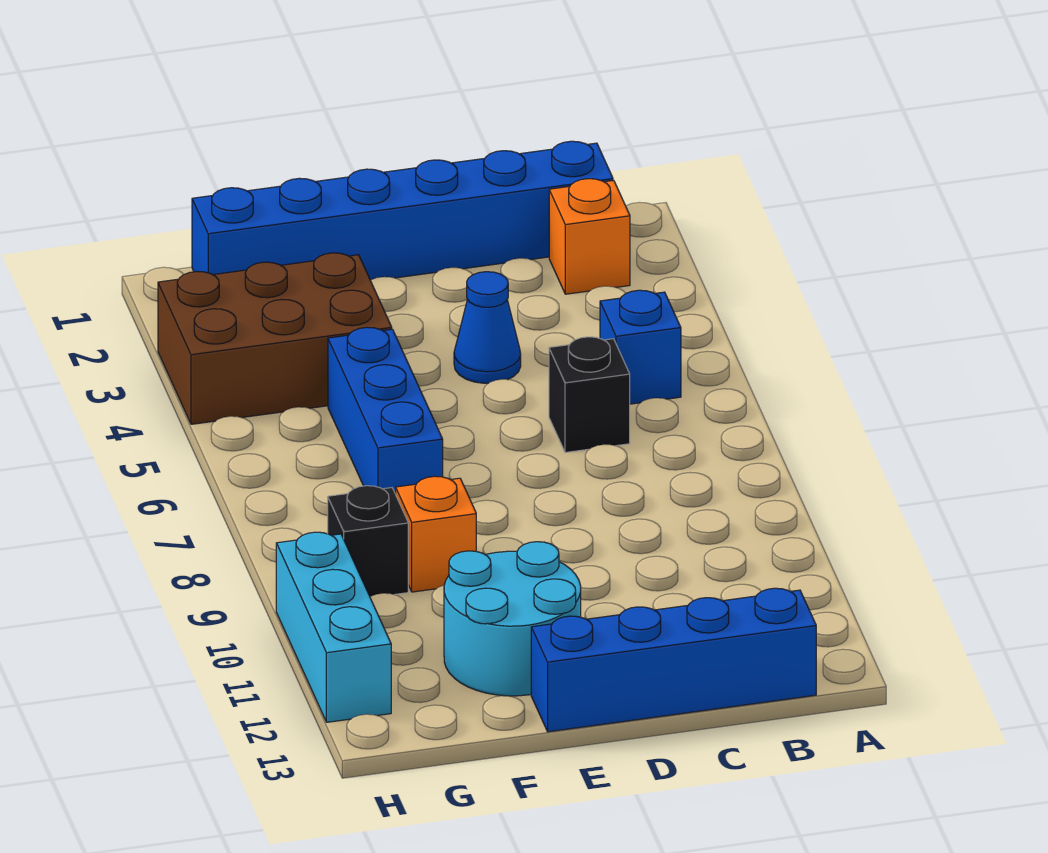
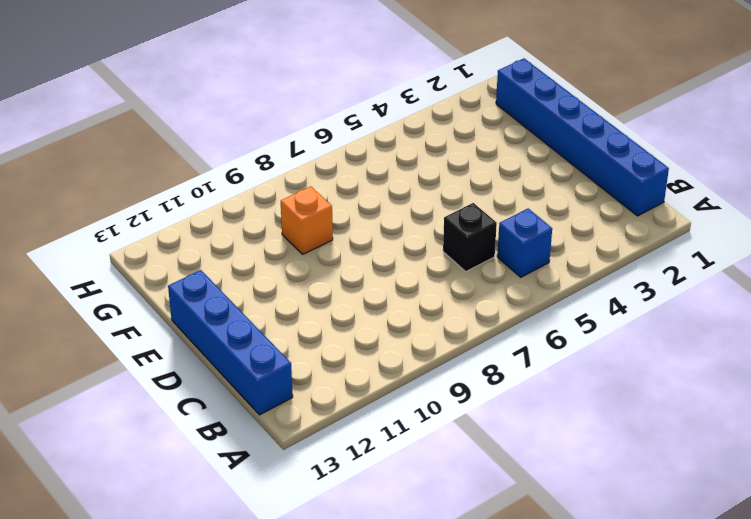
none -> orange brick B2 level 1
none -> blue cone D4 level 1
none -> cyan round brick E11:F12 level 1

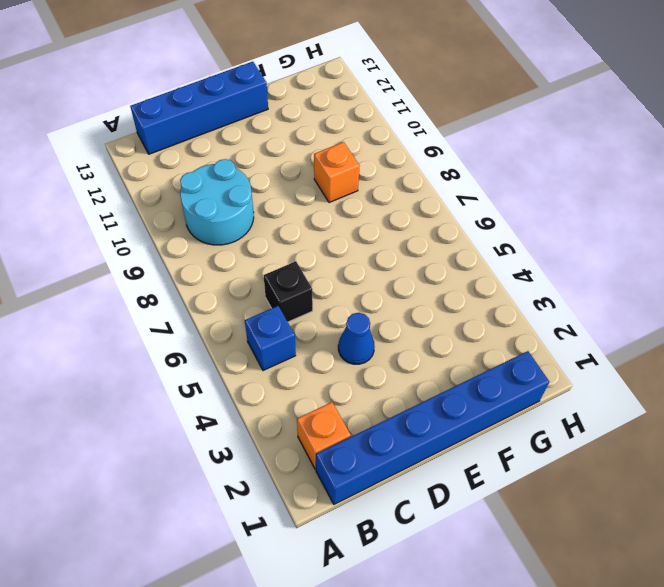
cyan round brick B9:C10 level 1 -> cyan round brick E11:F12 level 1
none -> brown brick F3:H4 level 1
none -> blue brick F5:F7 level 1
none -> black brick G9 level 1

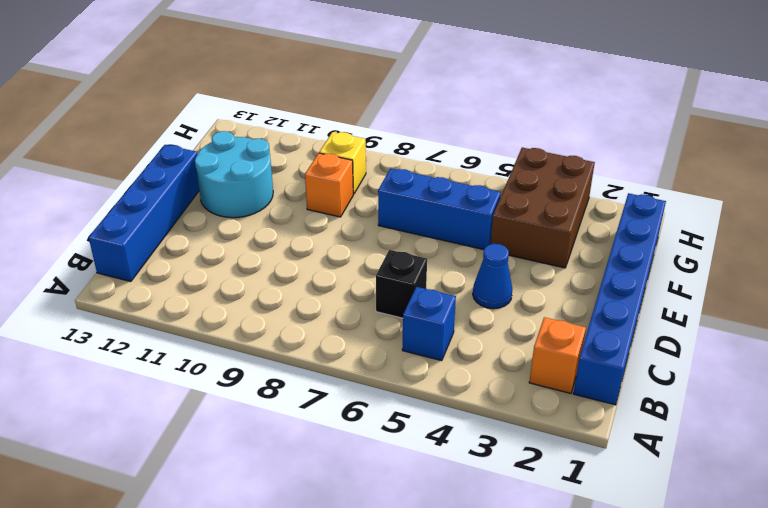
yellow brick G9 level 1 -> black brick G9 level 1
none -> cyan brick H10:H12 level 1

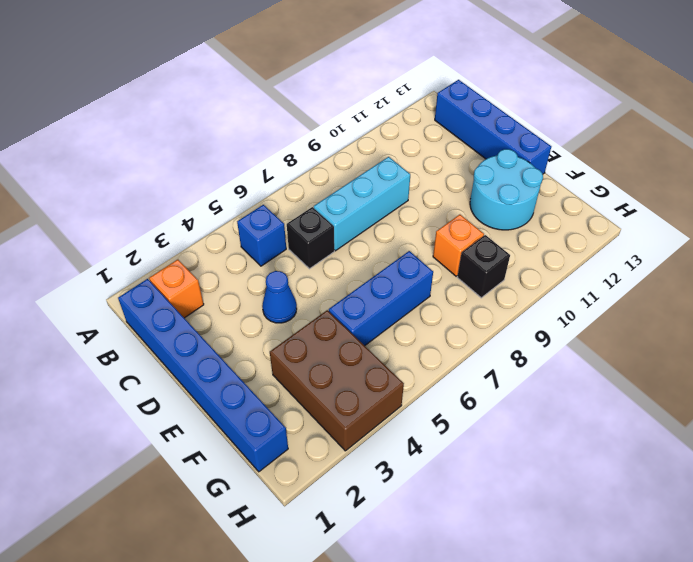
cyan brick C7:C9 level 1 -> cyan brick H10:H12 level 1

